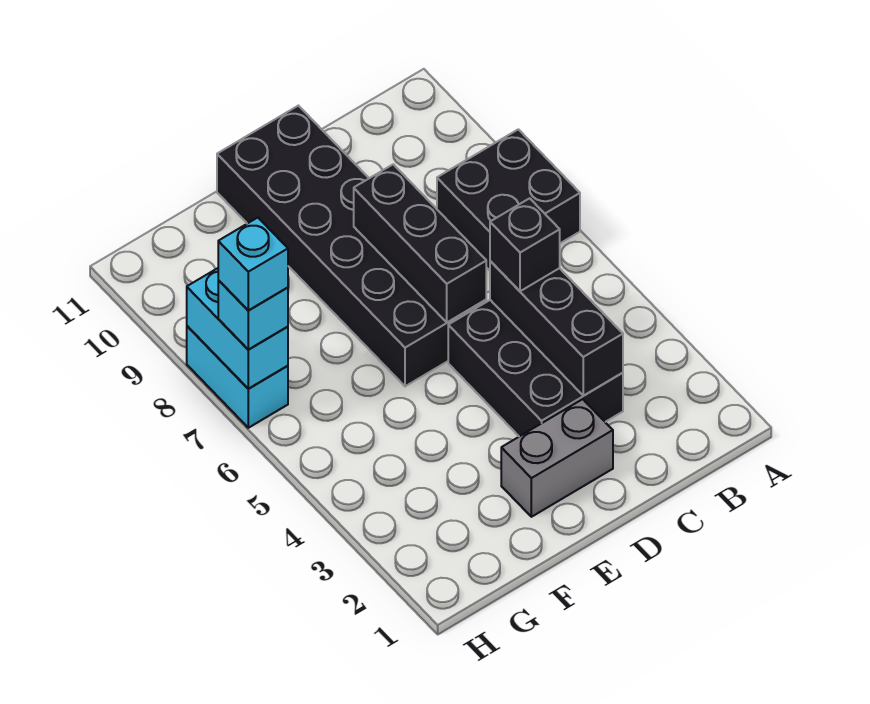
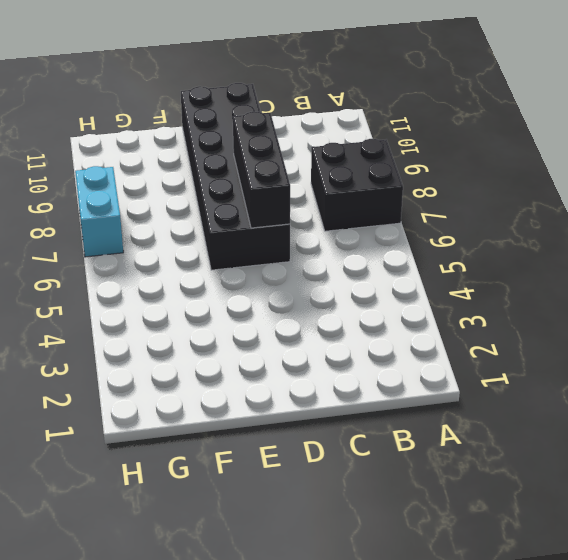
none -> black brick C3:D5 level 1
none -> grey brick D2:E2 level 1

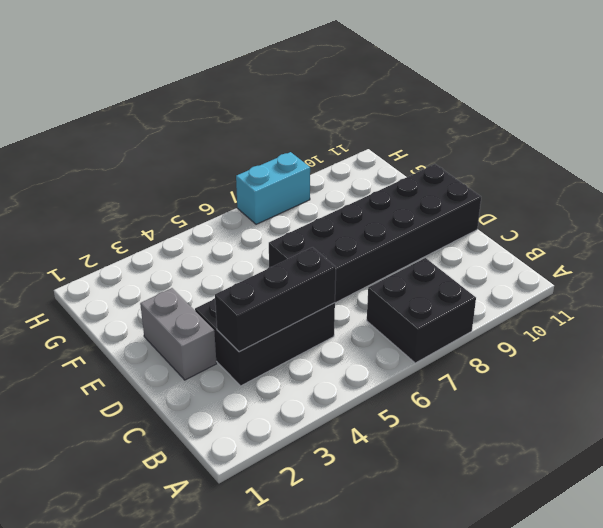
none -> black brick D6:D8 level 2
none -> cyan brick H7:H8 level 2

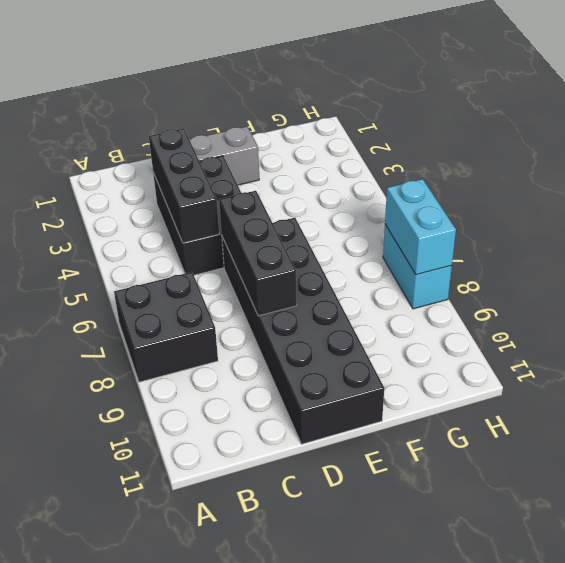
none -> black brick C5 level 3
none -> cyan brick H7 level 3

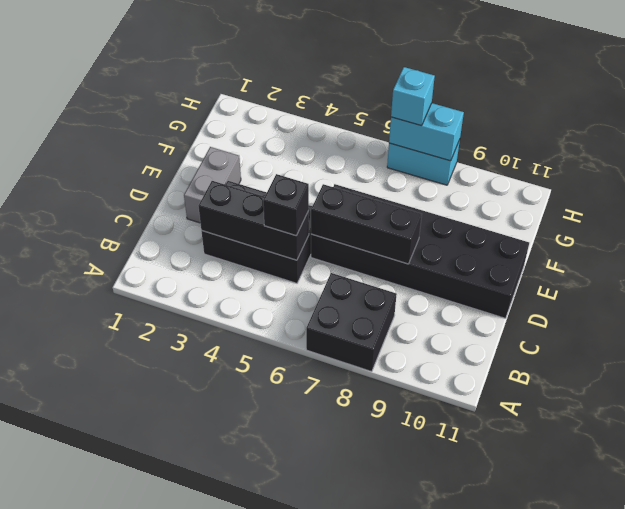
none -> cyan brick H7 level 4

